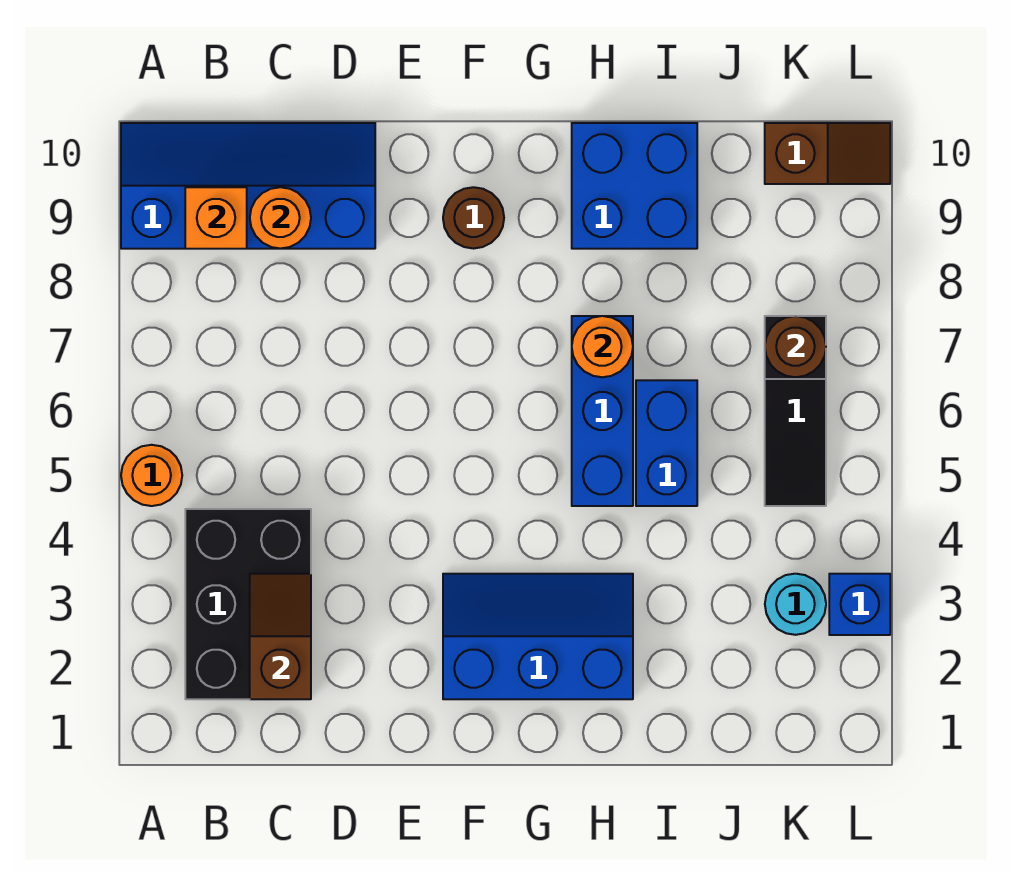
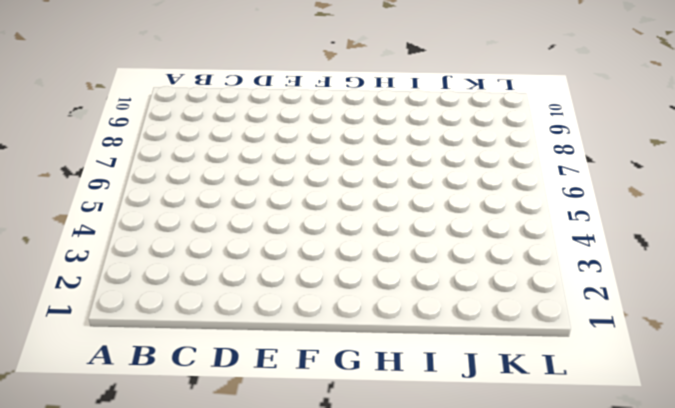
none -> orange round brick A5 level 1
none -> blue slope A9:D10 level 1 top 9
none -> black brick B2:C4 level 1

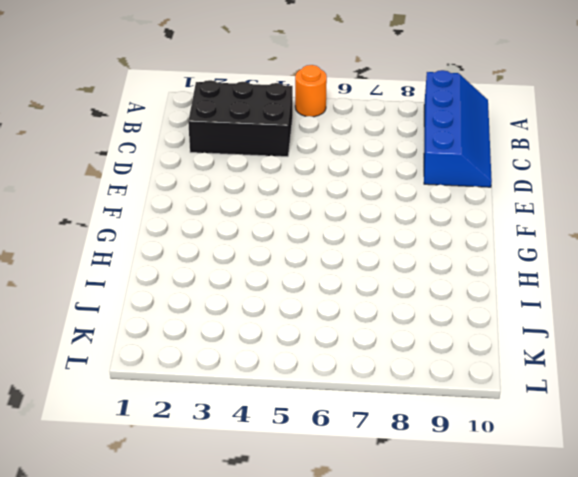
none -> blue slope F2:H3 level 1 top 2
none -> brown round brick F9 level 1
none -> blue brick H5:H7 level 1

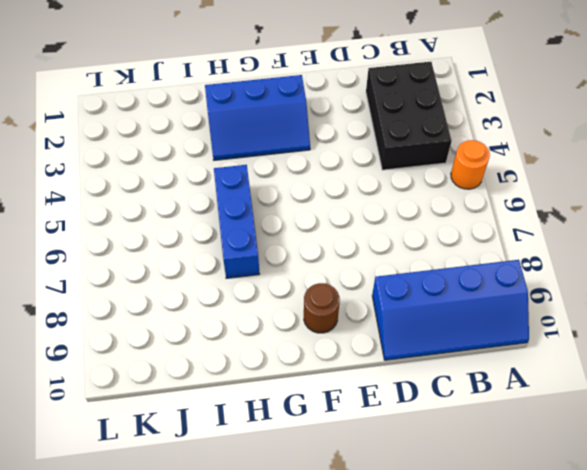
none -> blue brick H9:I10 level 1
none -> blue brick I5:I6 level 1
none -> cyan round brick K3 level 1

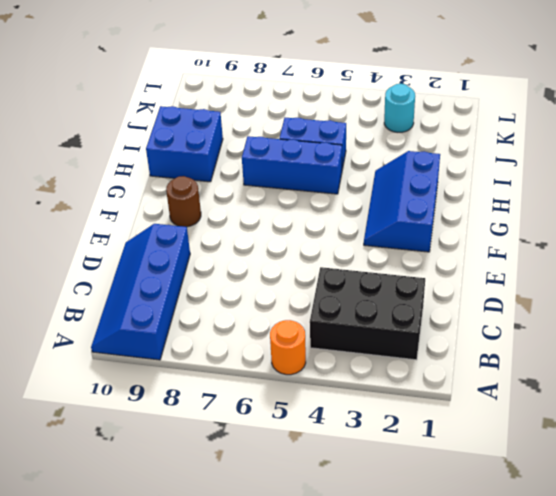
none -> black slope K5:K7 level 1 top 7
none -> brown slope K10:L10 level 1 top K
none -> blue brick L3 level 1

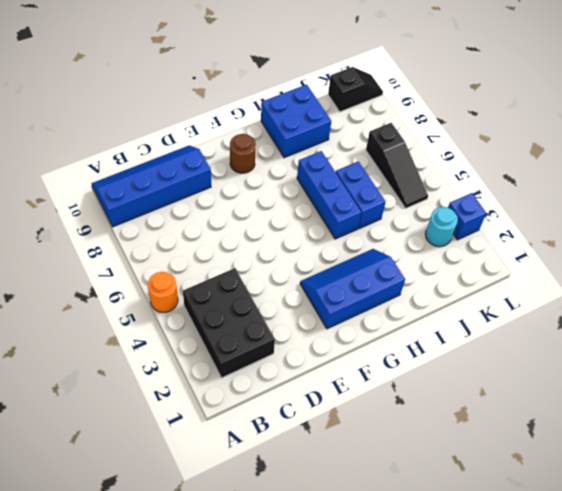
black slope K10:L10 level 1 top K -> brown slope K10:L10 level 1 top K
none -> orange brick B9 level 2
none -> brown slope C2:C3 level 2 top 2
none -> orange round brick C9 level 2

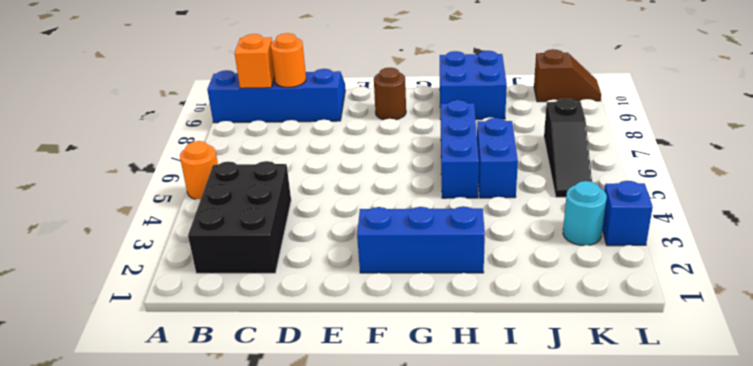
none -> brown slope C2:C3 level 2 top 2
none -> orange round brick H7 level 2
none -> brown round brick K7 level 2

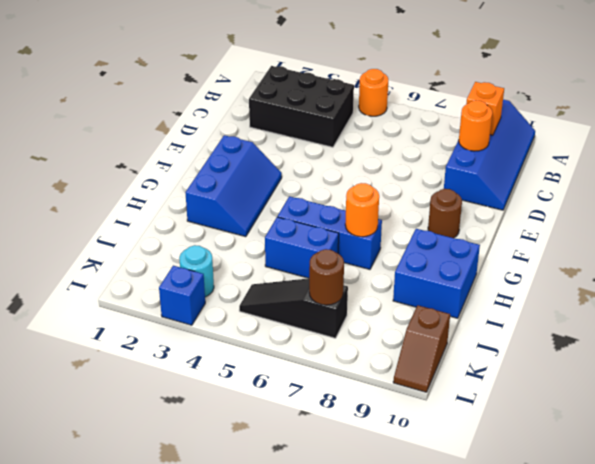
none -> brown slope C2:C3 level 2 top 2

